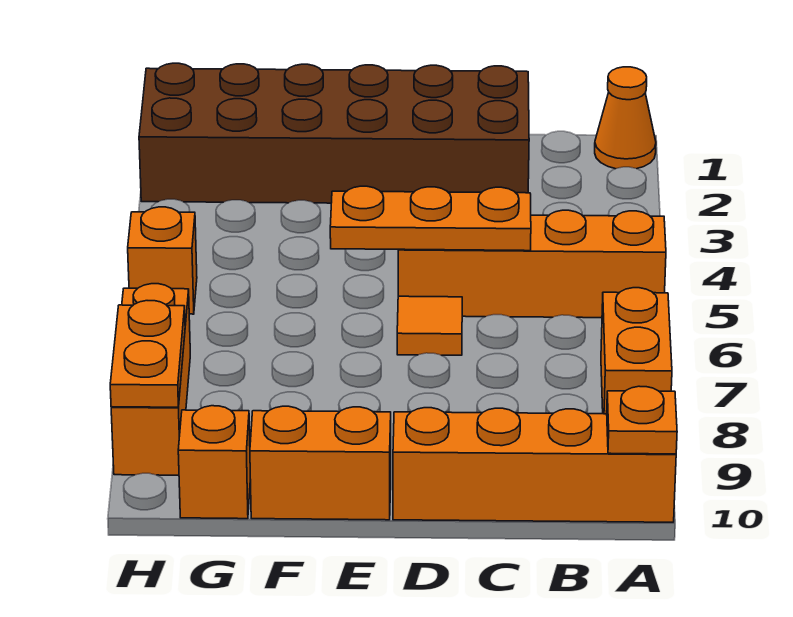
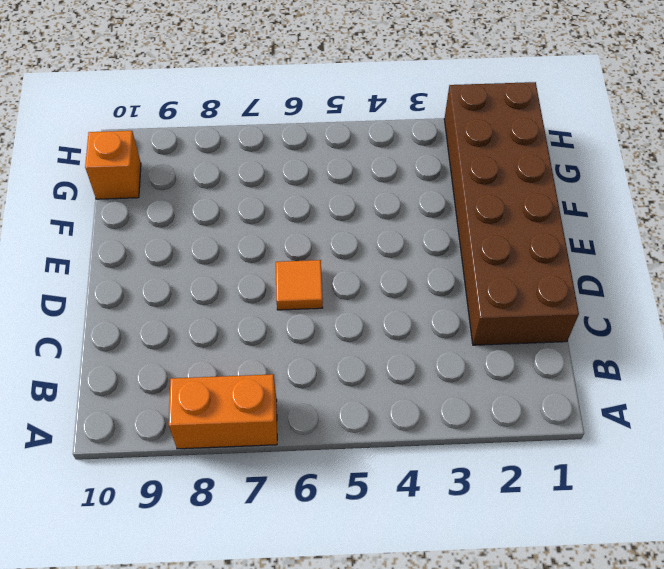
none -> orange cone A1 level 1
none -> orange brick A5:D5 level 1
none -> orange brick A10:D10 level 1

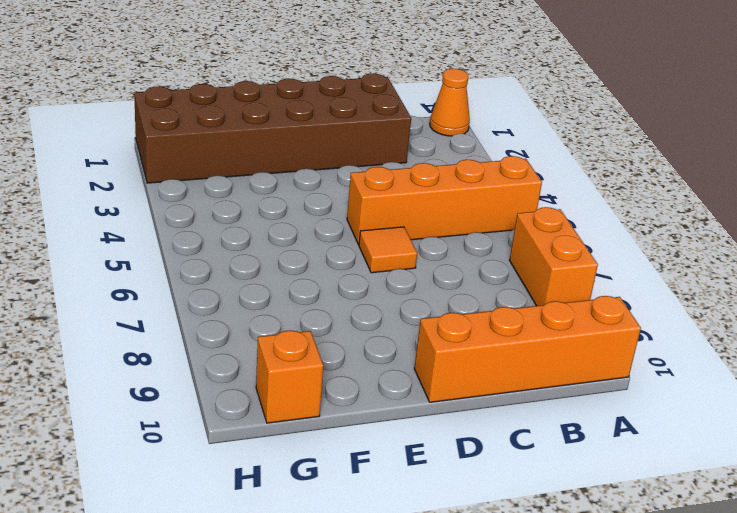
none -> orange brick E10:F10 level 1
none -> orange brick H5 level 1
none -> orange brick H7:H9 level 1

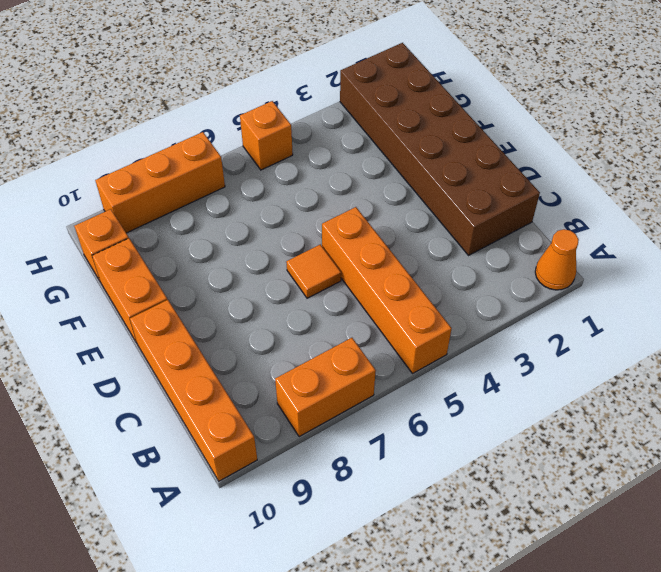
none -> orange plate A10 level 2
none -> orange plate C5:E5 level 2
none -> orange plate H8:H9 level 2

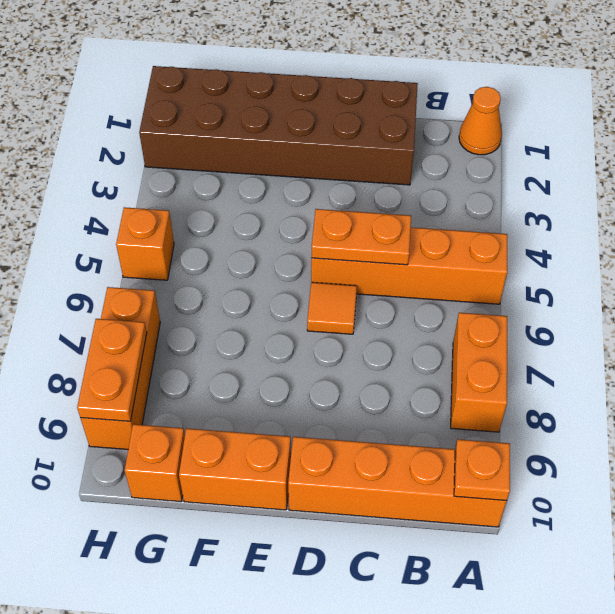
orange plate C5:D5 level 2 -> orange plate C5:E5 level 2

